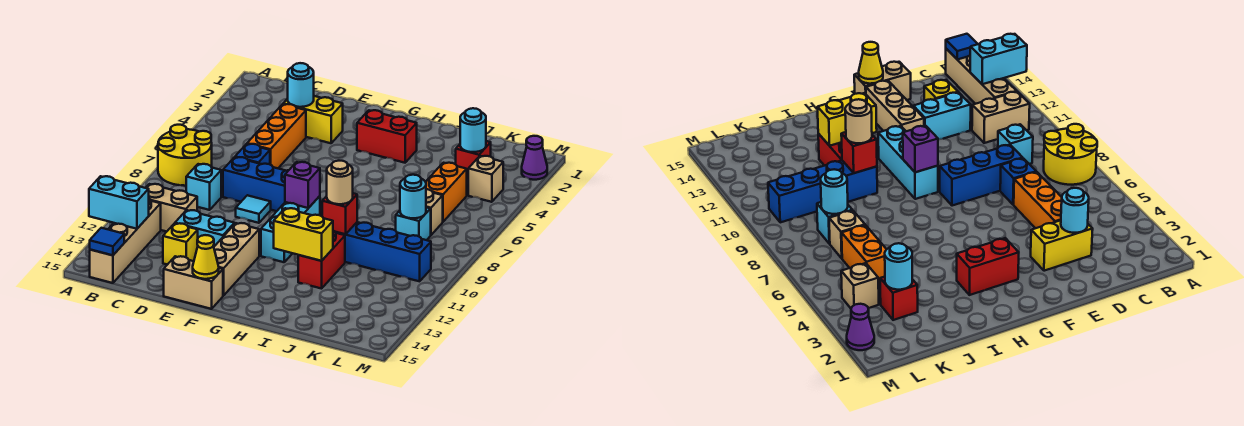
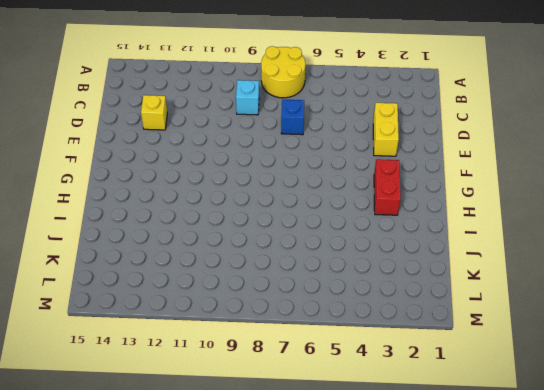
none -> tan brick B11:C11 level 1
none -> tan brick B12:B15 level 1
none -> orange brick D4:D6 level 1
none -> blue brick D8:F8 level 1

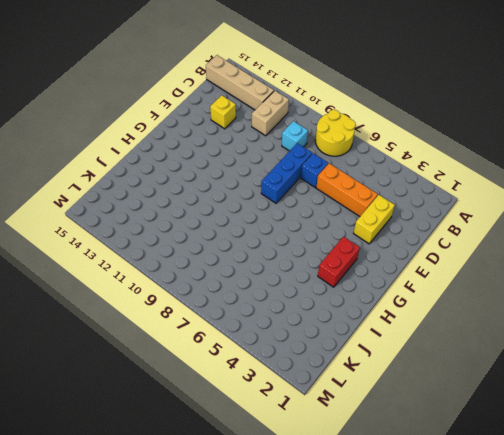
none -> cyan brick D12:E12 level 1
none -> cyan tile E9 level 1
none -> tan brick E15:F15 level 1
none -> tan brick F12:F14 level 1

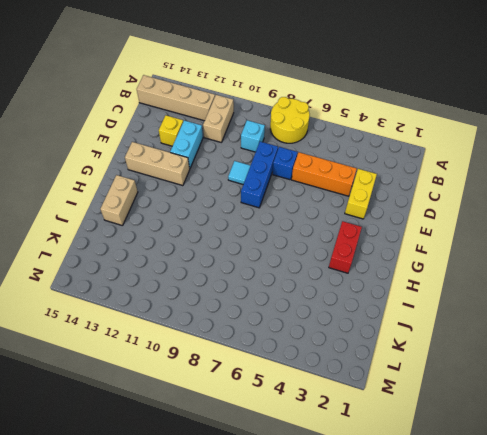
tan brick H14:I14 level 1 -> tan brick E15:F15 level 1
none -> cyan brick G9:G11 level 1
none -> blue brick I10:L10 level 1
none -> red brick I11:I12 level 1
none -> red brick K3 level 1

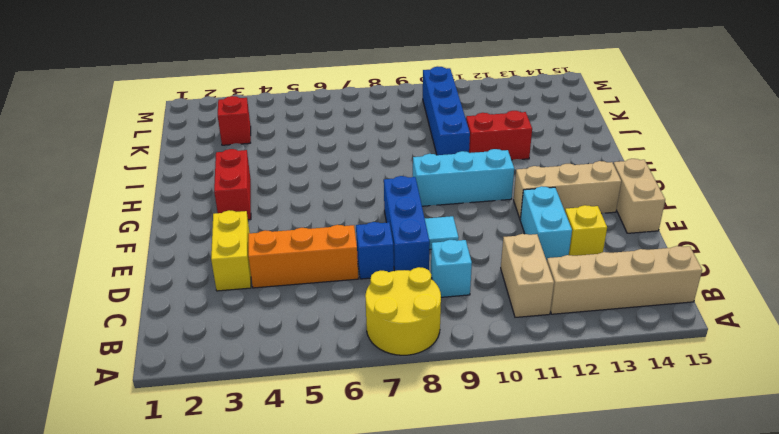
none -> orange brick K5:K6 level 1
none -> tan brick K7 level 1
none -> cyan brick K8 level 1
none -> tan brick L4 level 1

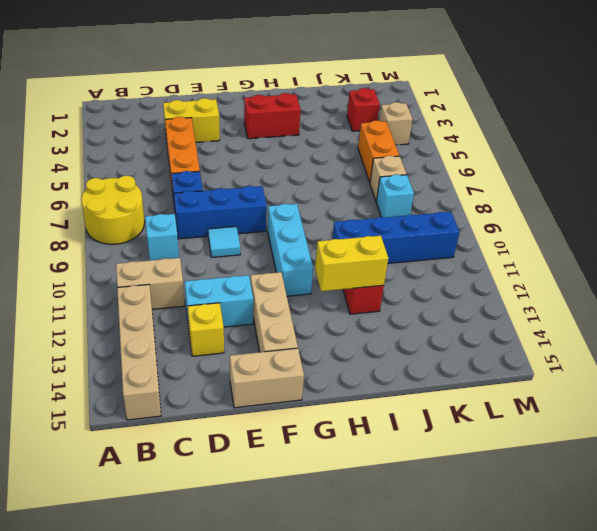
none -> purple cone M2 level 1
none -> cyan brick A13:B13 level 2
none -> blue tile B15 level 2
none -> cyan round brick D3 level 2

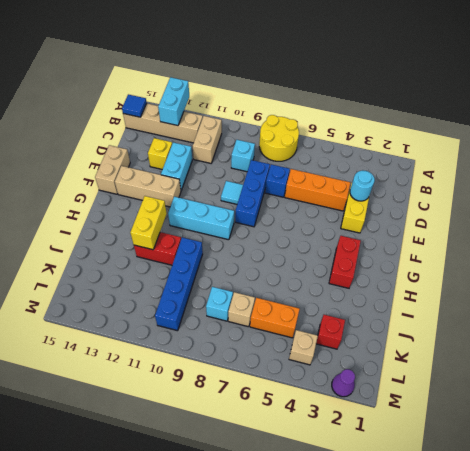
none -> yellow cone F15 level 2
none -> purple brick G9 level 2
none -> red brick I10 level 2
none -> cyan round brick K3 level 2

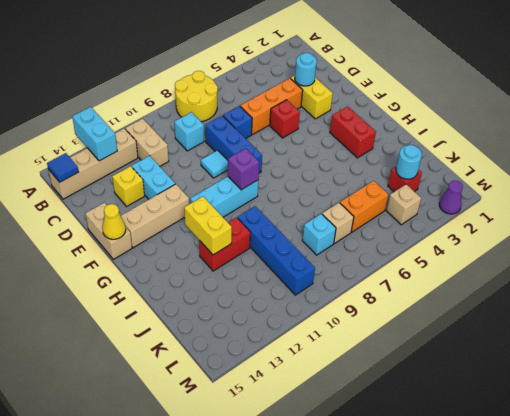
red brick E5 level 1 -> red brick I10 level 2
none -> cyan round brick K8 level 2
none -> tan round brick I10 level 3

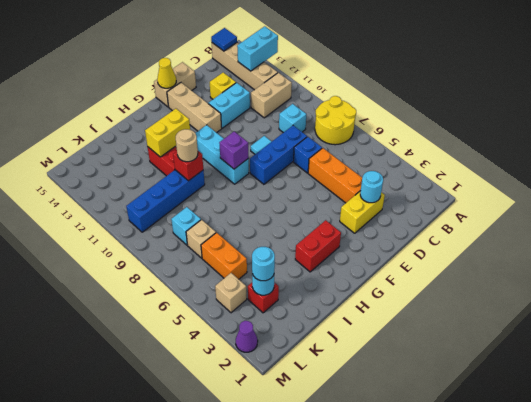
cyan round brick K3 level 3 -> cyan round brick K8 level 2

